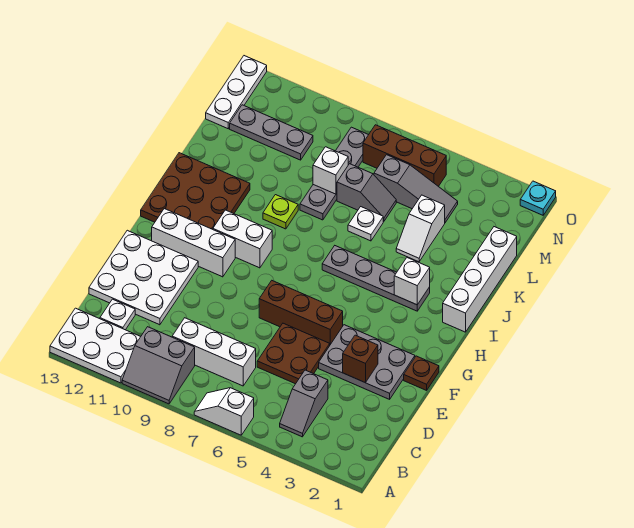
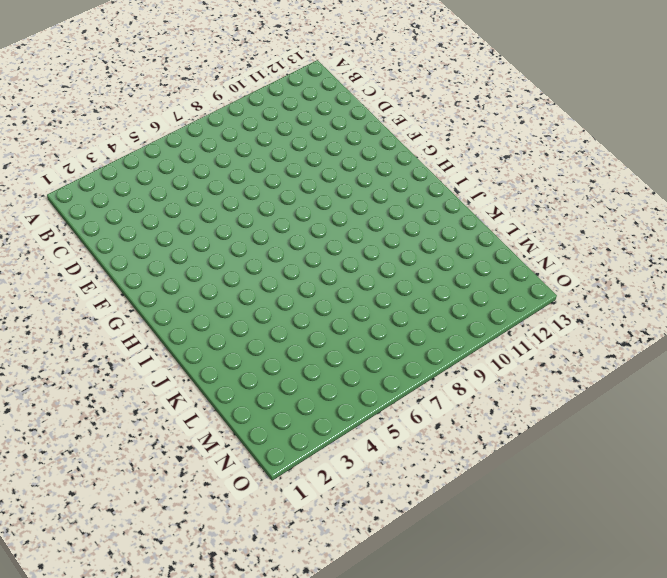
none -> white slope A6:A7 level 1 top 6
none -> grey slope A9:B10 level 1 top B
none -> white plate A11:B13 level 1

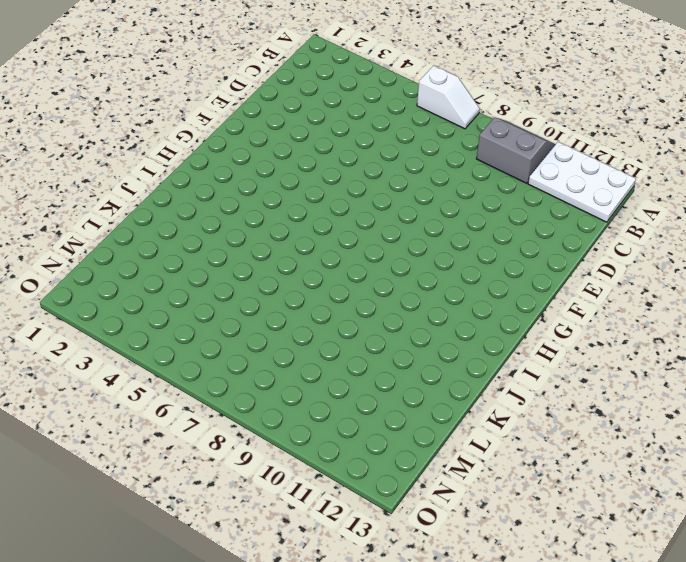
none -> grey slope B4:C4 level 1 top C
none -> white brick C7:C9 level 1
none -> white plate C12 level 1

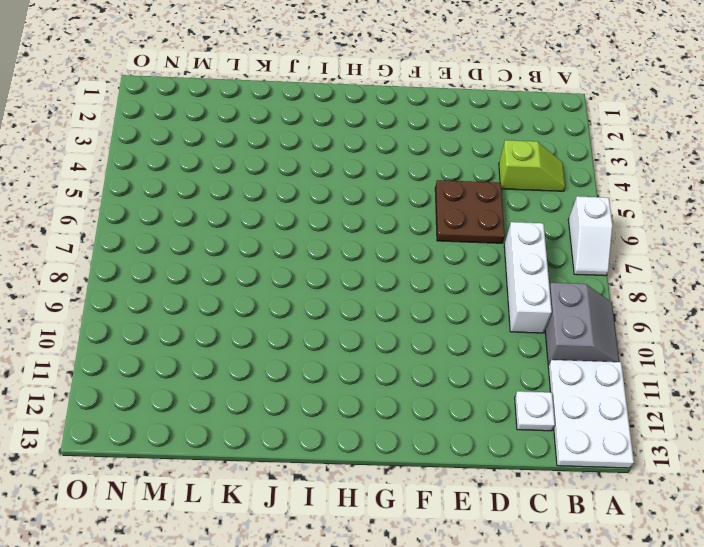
lime slope B4:C4 level 1 top C -> grey slope B4:C4 level 1 top C
none -> white plate D11:F13 level 1
none -> grey plate E2:F4 level 1
none -> brown plate F1 level 1

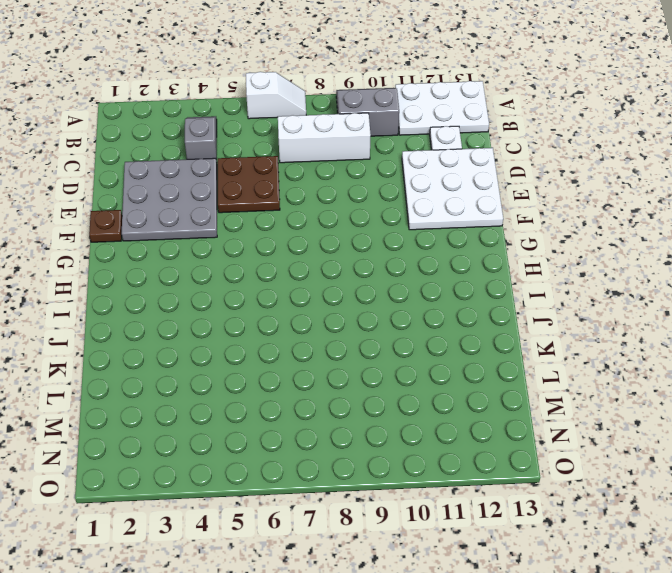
grey plate D2:F4 level 1 -> grey plate E2:F4 level 1
none -> brown brick F5:F7 level 1
none -> white brick G10:G12 level 1
none -> white brick H9:H10 level 1

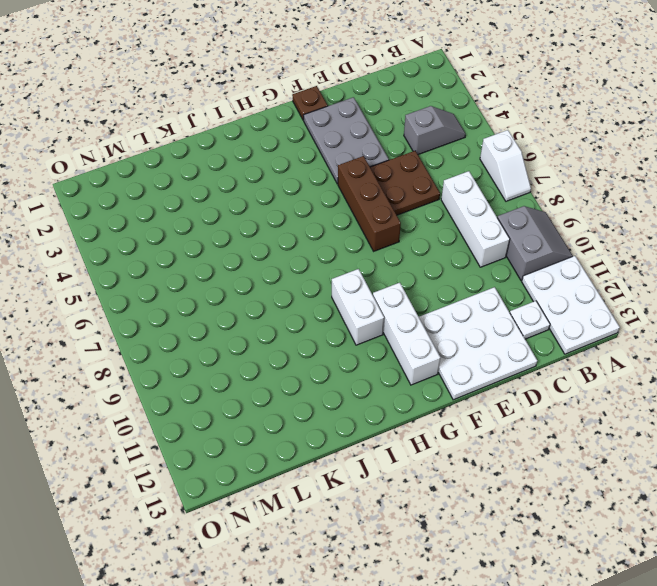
none -> brown plate H11:J13 level 1
none -> white brick I1:L1 level 1
none -> grey plate I3:I6 level 1

